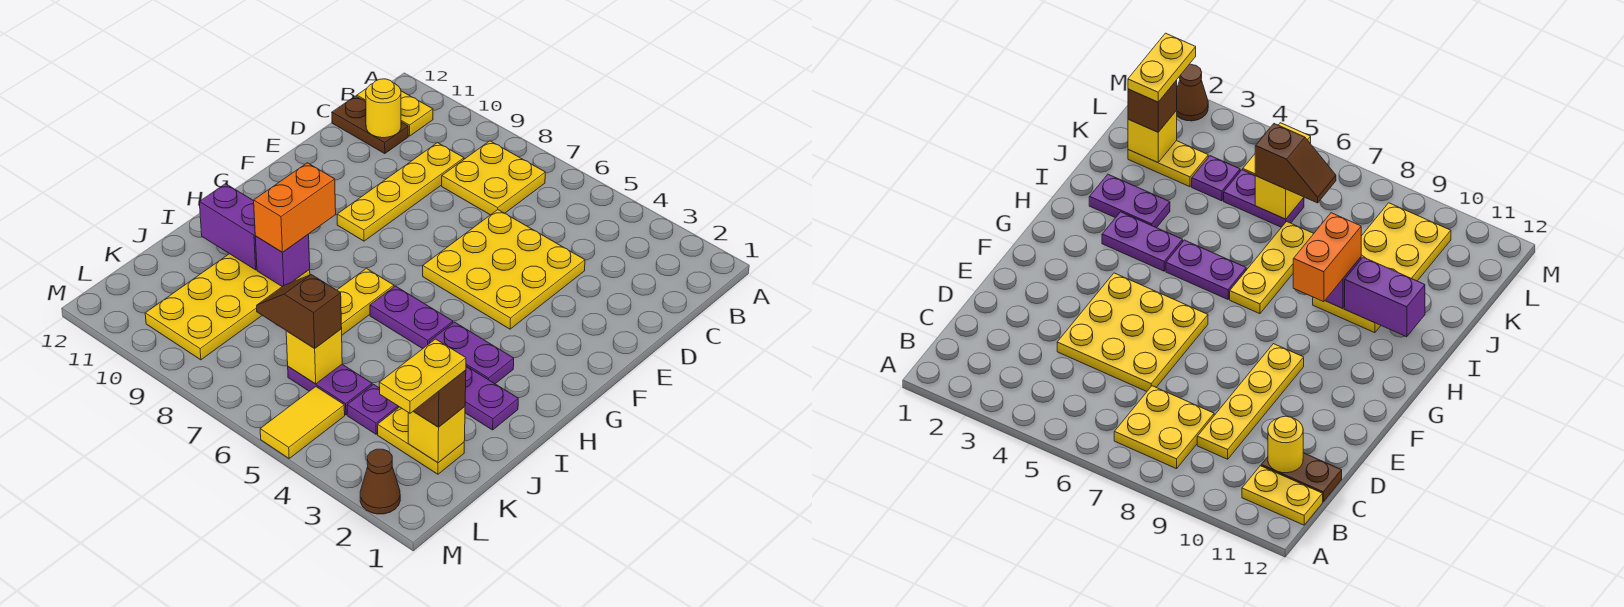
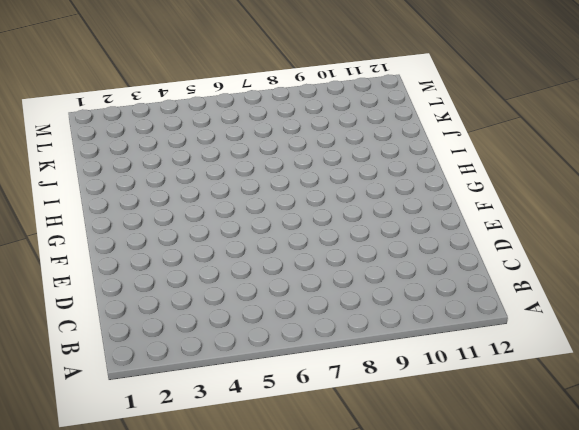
none -> yellow plate B7:C8 level 1
none -> yellow plate B11:B12 level 1
none -> yellow plate C9:F9 level 1

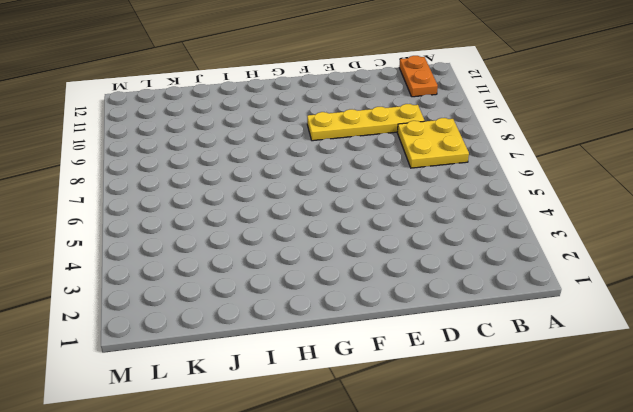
orange plate B11:B12 level 1 -> yellow plate B11:B12 level 1
none -> brown plate C11:C12 level 1
none -> yellow plate D4:F6 level 1
none -> purple plate H3:H4 level 1

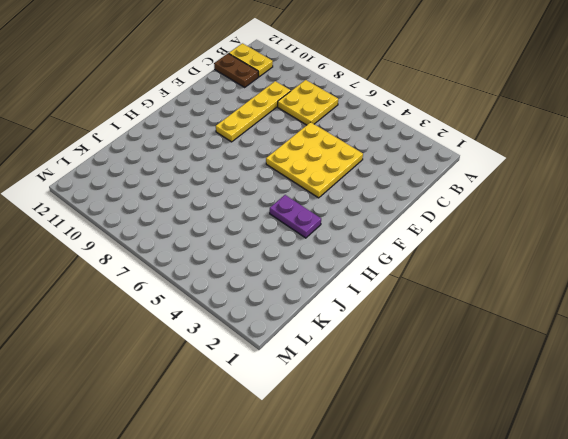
none -> purple plate H5:H6 level 1
none -> yellow plate H7:J7 level 1
none -> purple plate I2:I3 level 1

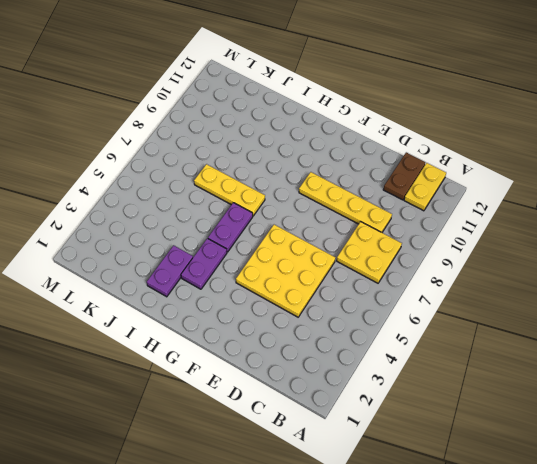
none -> yellow plate I9:L10 level 1
none -> yellow plate K2:K3 level 1
none -> purple plate K4 level 1

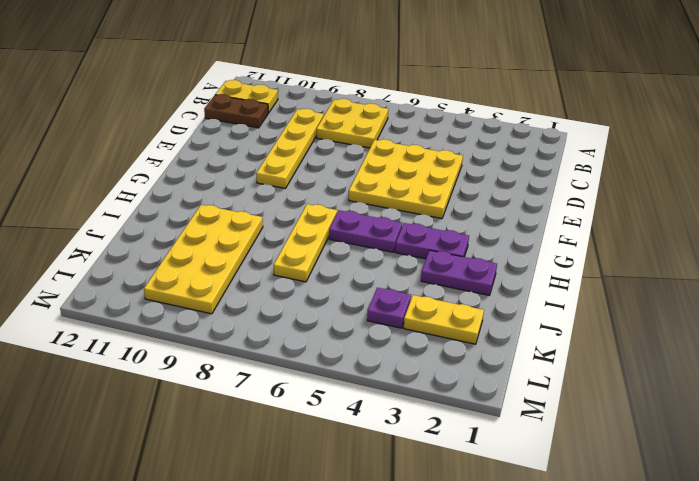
none -> purple plate K5:K6 level 1
none -> yellow tile L5:M5 level 1
none -> brown cone M2 level 1

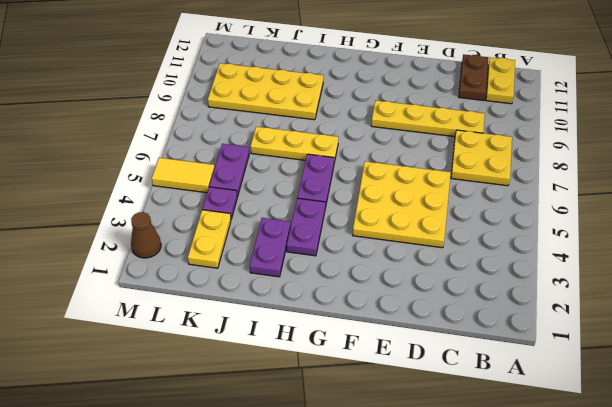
none -> yellow round brick C11 level 2
none -> purple brick I9 level 2
none -> purple brick I10:I11 level 2

